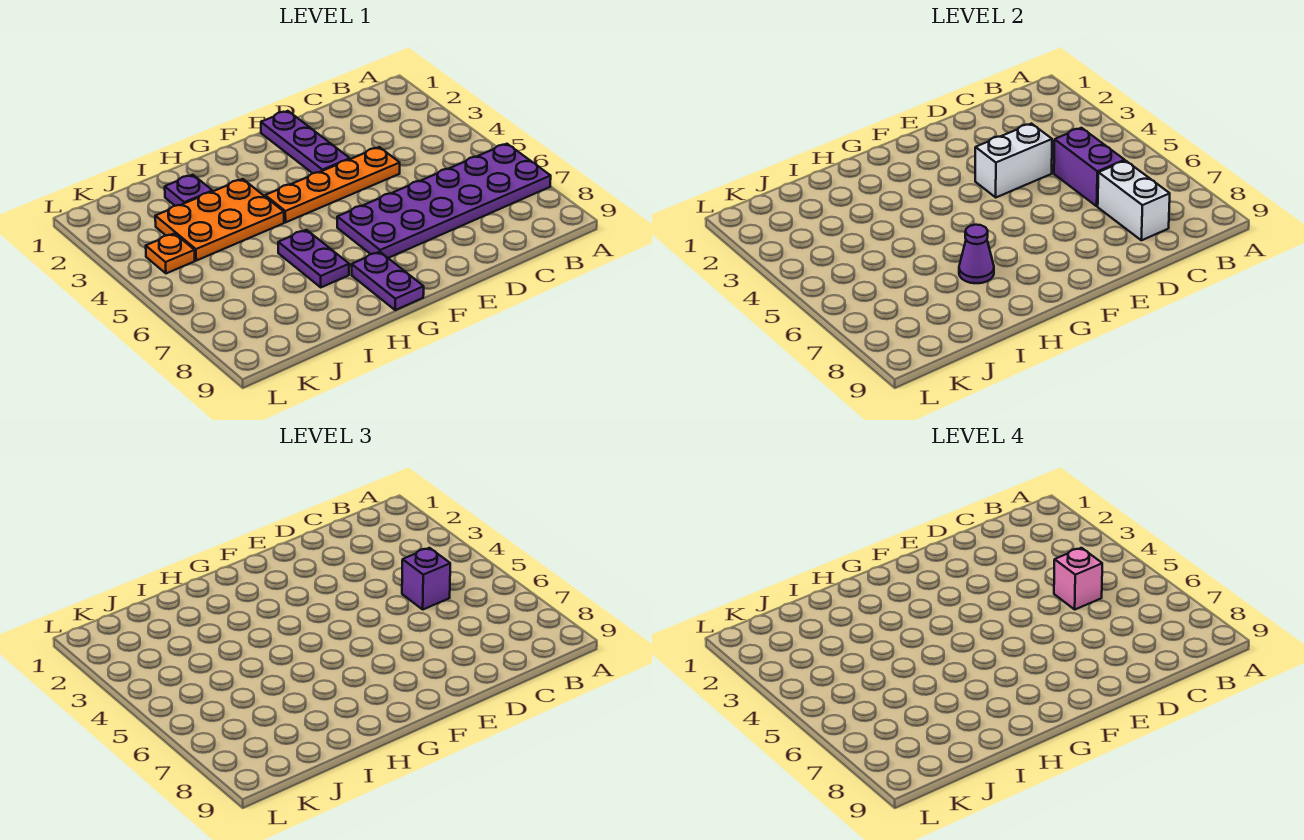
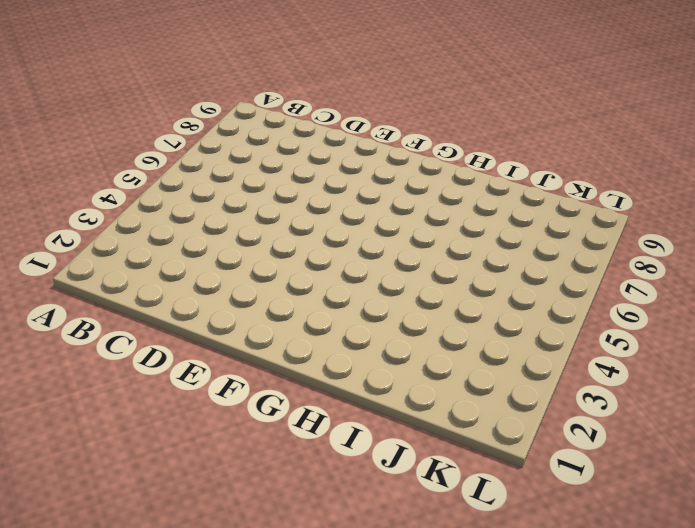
none -> purple plate A6:F7 level 1
none -> orange plate D4:G4 level 1
none -> purple plate E1:E3 level 1

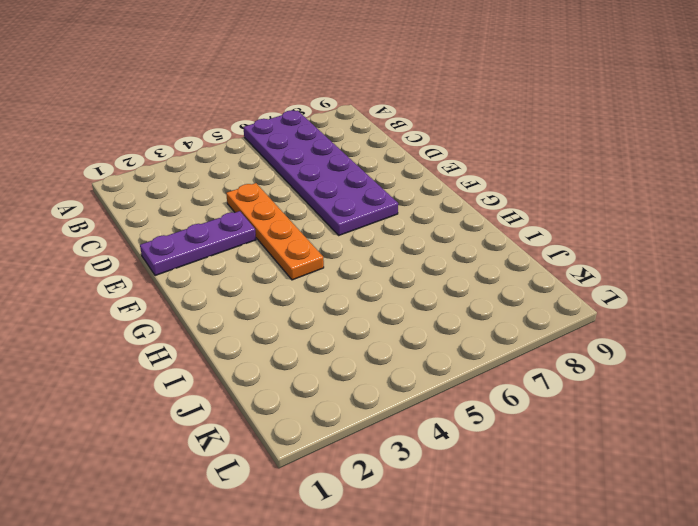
none -> purple plate G8:G9 level 1
none -> orange plate H3:J4 level 1
none -> purple plate H6:H7 level 1

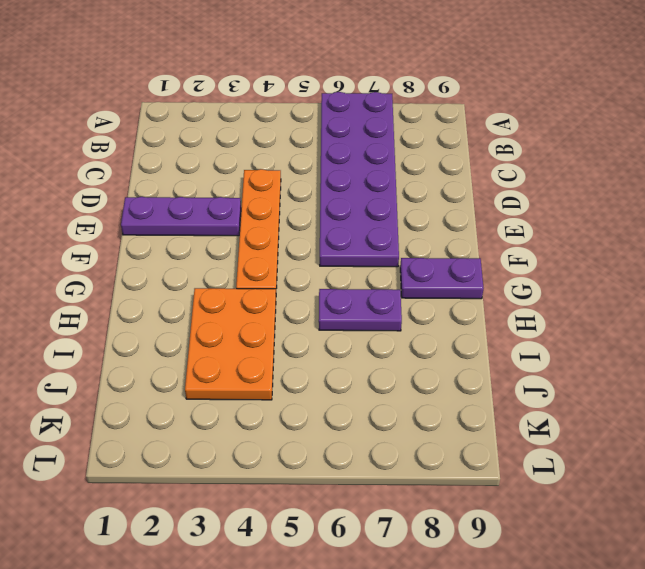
none -> purple plate I2 level 1
none -> orange plate K4 level 1
none -> purple brick C5:C6 level 2

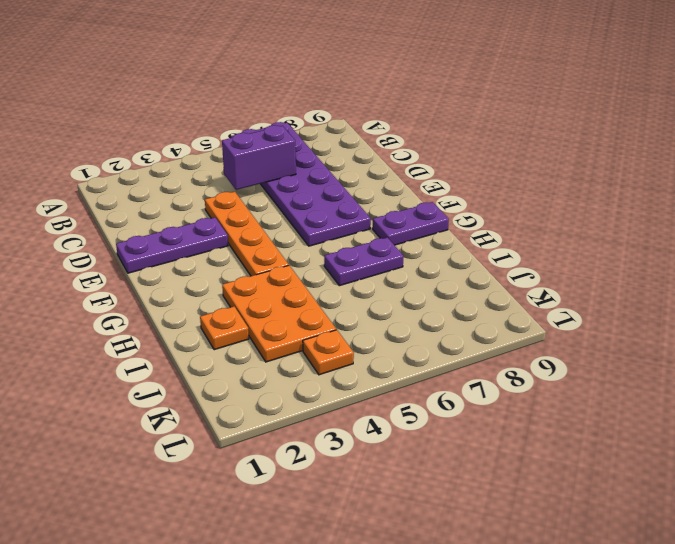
orange plate I2 level 1 -> purple plate I2 level 1
none -> white brick C7:C8 level 2
none -> white brick D4:E4 level 2
none -> purple cone H7 level 2

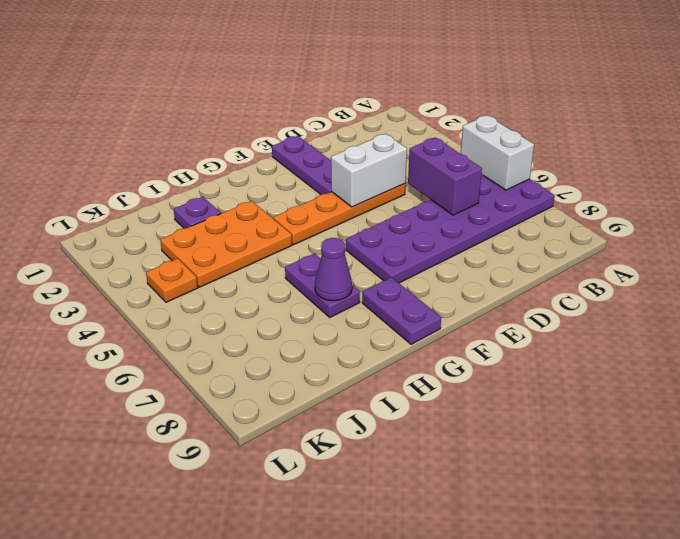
white brick A5:A6 level 2 -> white brick C7:C8 level 2
none -> purple brick C5 level 3
none -> pink brick C5 level 4

